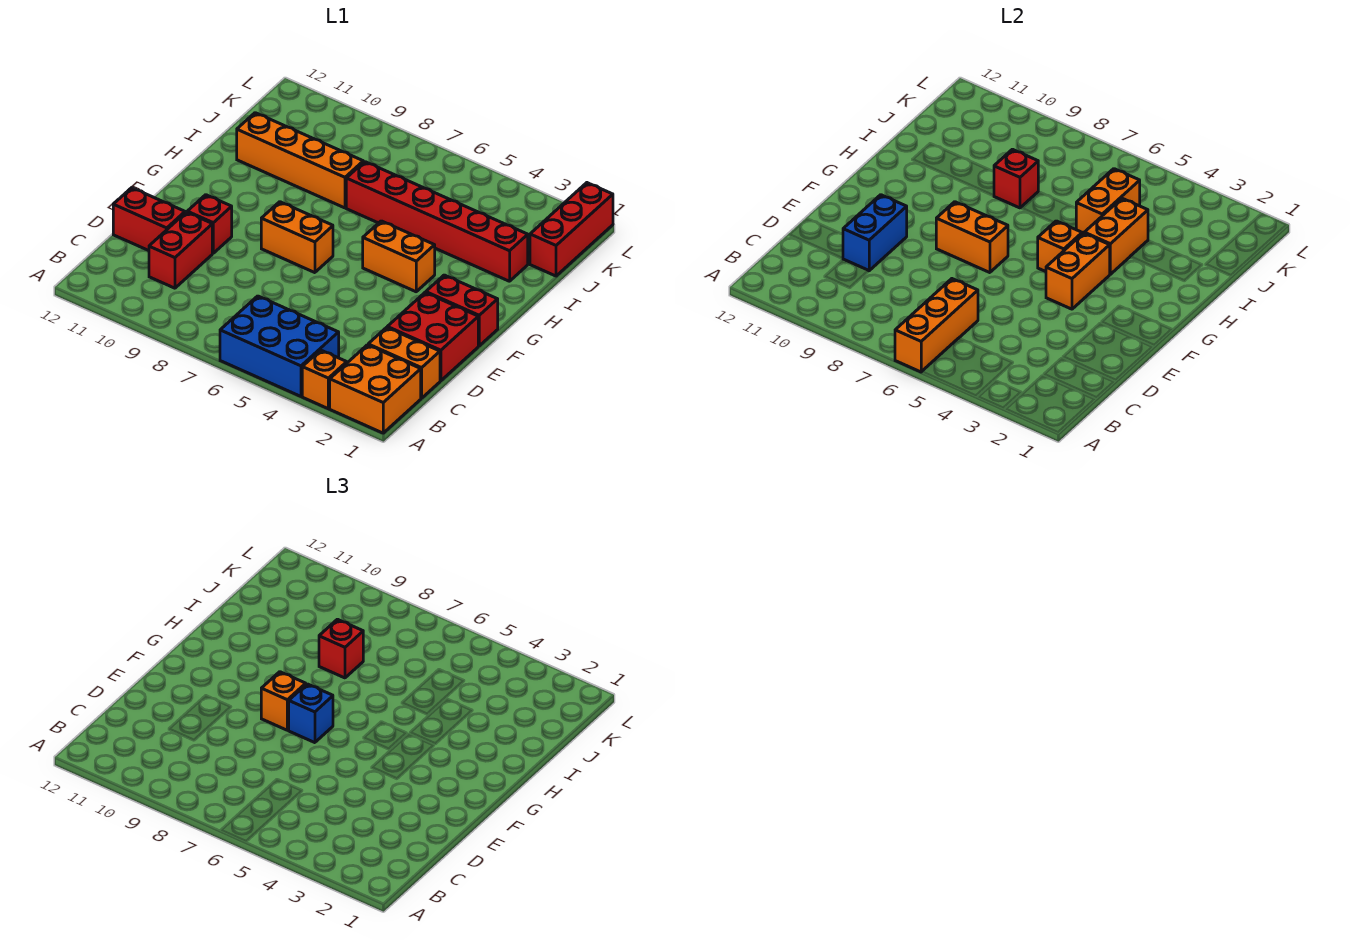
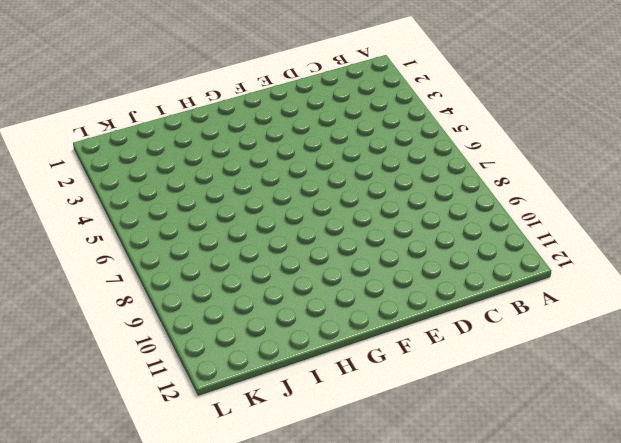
none -> orange brick A1:B2 level 1
none -> orange brick A3 level 1
none -> blue brick A4:B6 level 1

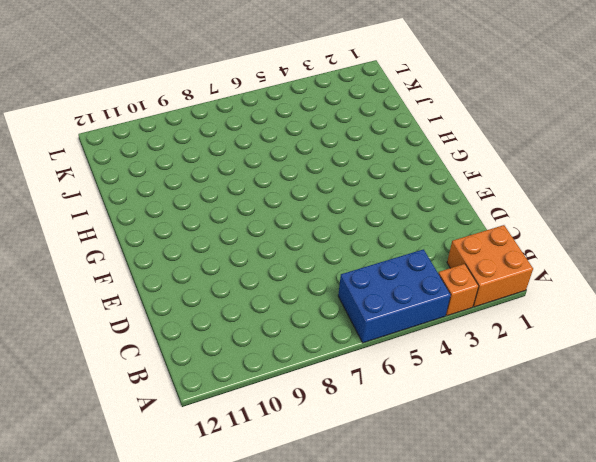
none -> orange brick C1:C2 level 1
none -> red brick C10:D10 level 1
none -> red brick D1:E2 level 1

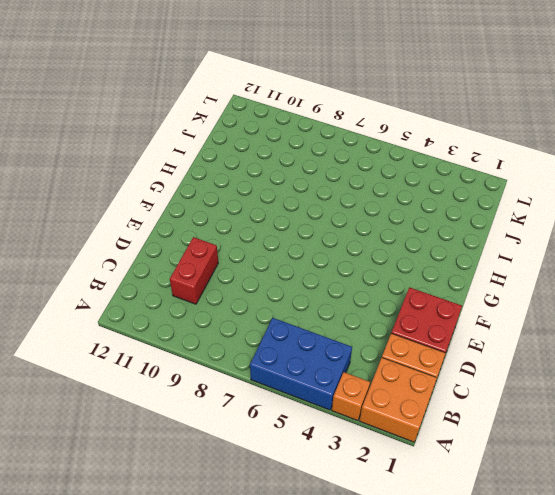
none -> red brick D11:D12 level 1
none -> red brick E10 level 1
none -> red brick F1:F2 level 1

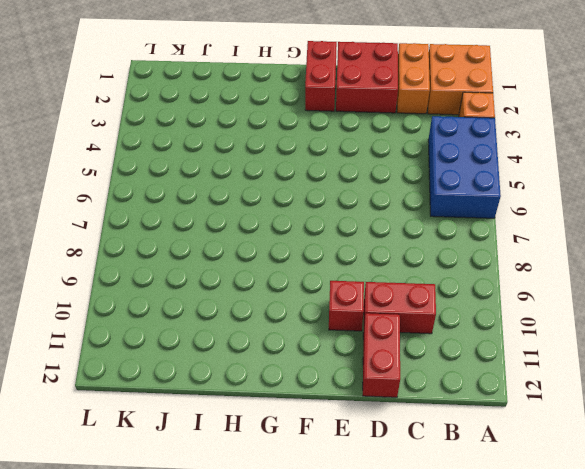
none -> orange brick F7:F8 level 1
none -> orange brick G4:G5 level 1
none -> red brick I2:I7 level 1

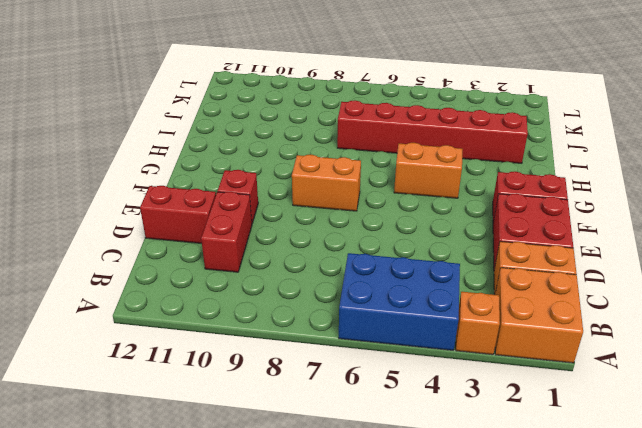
none -> orange brick I8:I11 level 1
none -> red brick J1:L1 level 1
none -> orange brick A6:C6 level 2

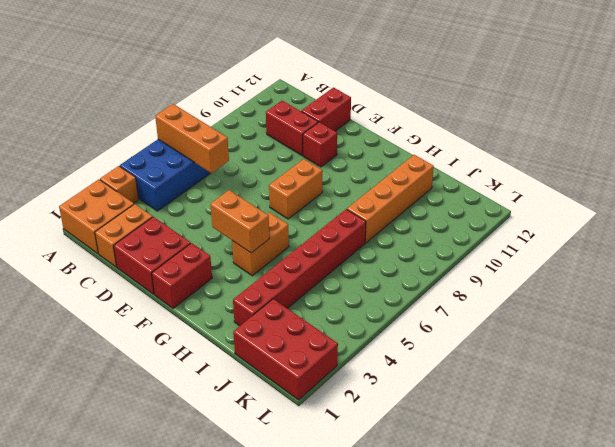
red brick J1:L2 level 1 -> red brick J1:L1 level 1
none -> blue brick D10:E10 level 2
none -> orange brick F7:F8 level 2
none -> orange brick G5 level 2

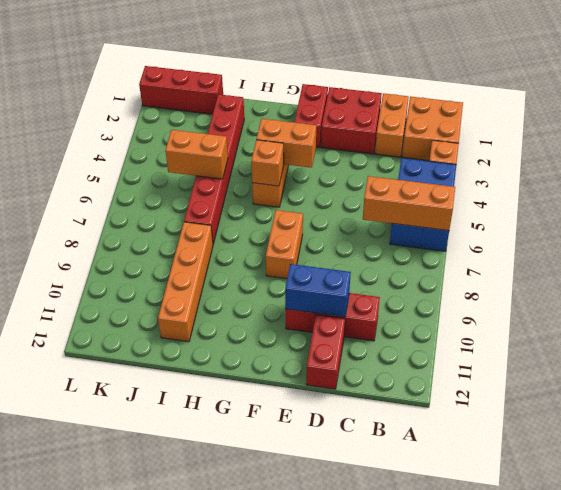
none -> orange brick F7:F8 level 2
none -> orange brick H4:I4 level 2
none -> red brick I8 level 2

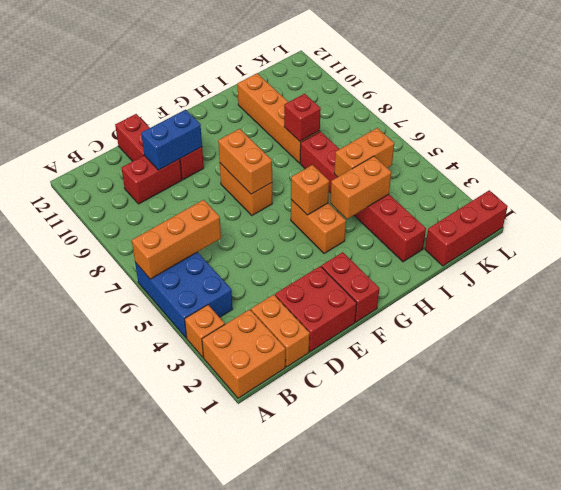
none -> orange brick F4:G4 level 2
none -> blue brick F7 level 3
none -> orange brick F8 level 3

